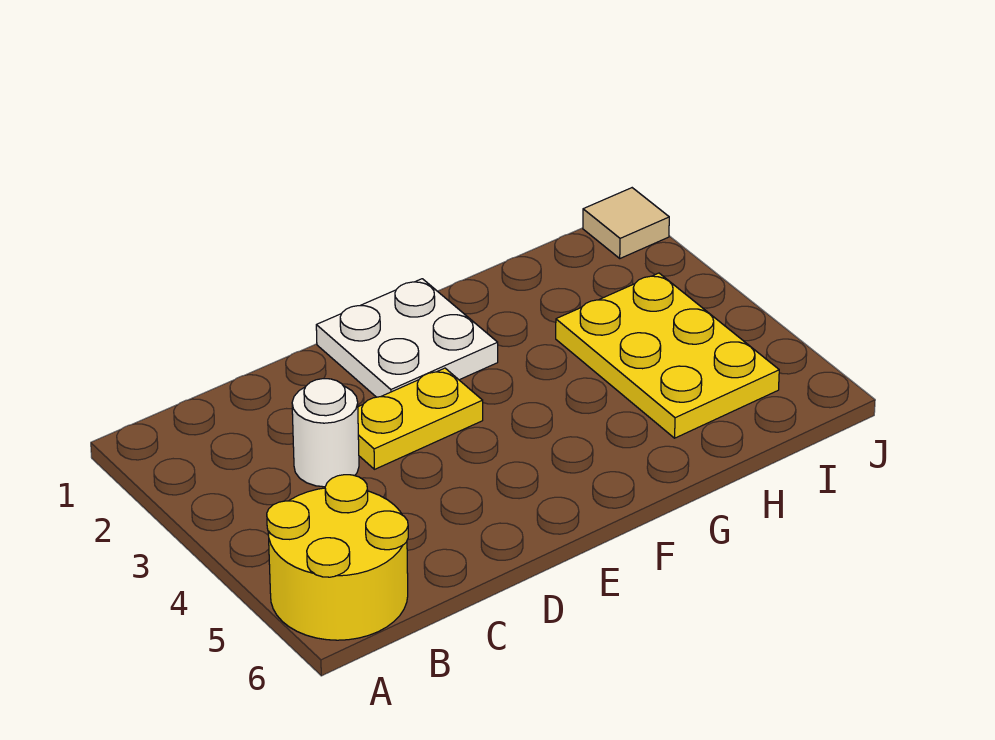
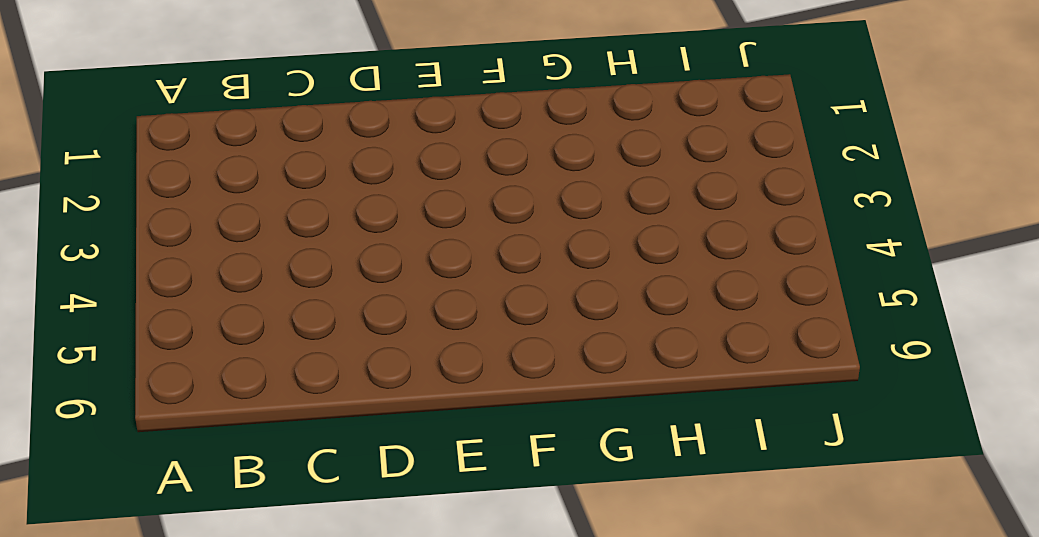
none -> yellow round brick A5:B6 level 1
none -> white round brick C3 level 1

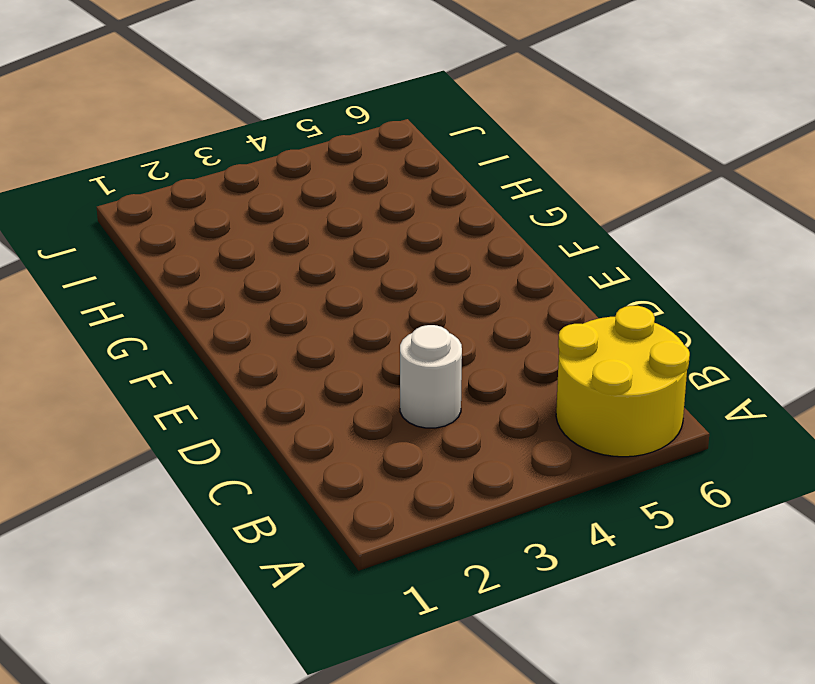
none -> yellow plate D3:E3 level 1
none -> white plate E1:F2 level 1

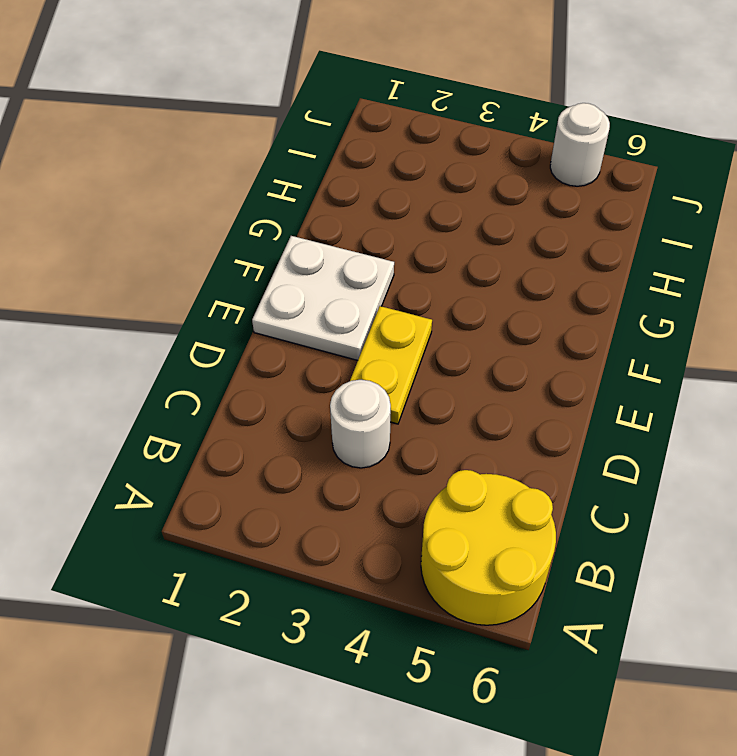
white round brick J5 level 1 -> none
none -> yellow plate H3:I5 level 1
none -> tan tile J1 level 1

